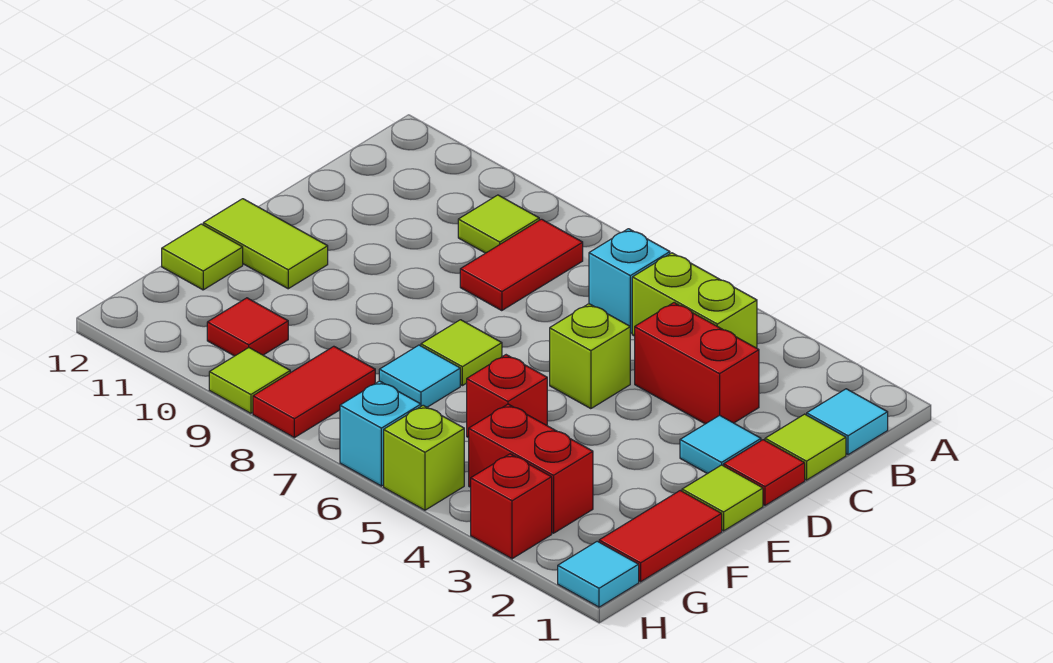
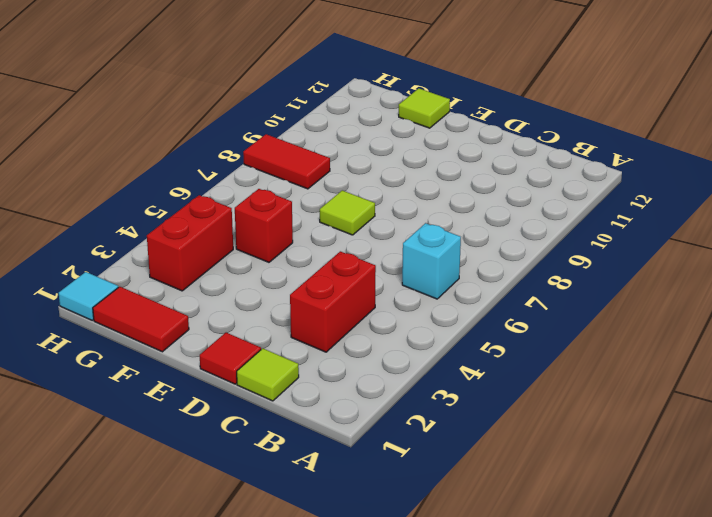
none -> cyan tile B1 level 1
none -> lime brick B4:B5 level 1
none -> red tile B8:C8 level 1

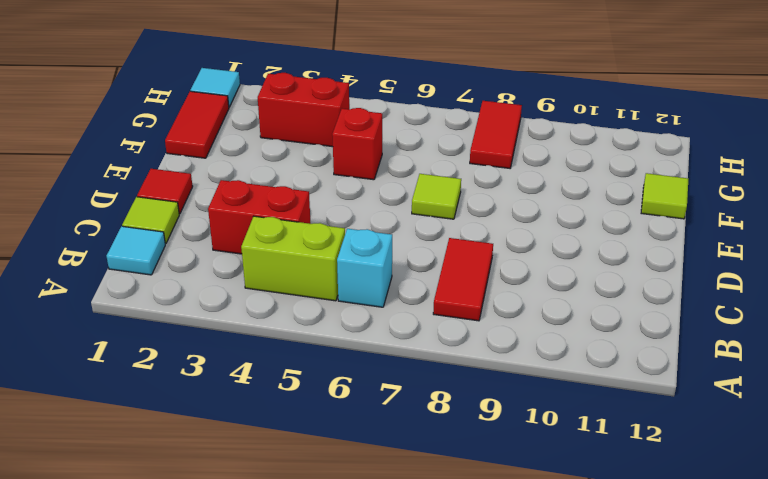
none -> lime tile B9 level 1
none -> cyan tile D2 level 1
none -> lime brick D5 level 1

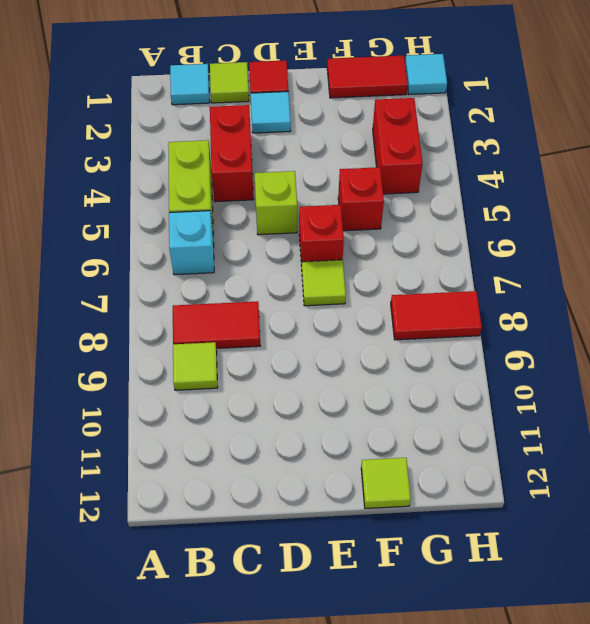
red brick E6 level 1 -> red brick H3 level 1
none -> lime tile E1 level 1
none -> lime tile E11:E12 level 1
none -> cyan tile F7 level 1

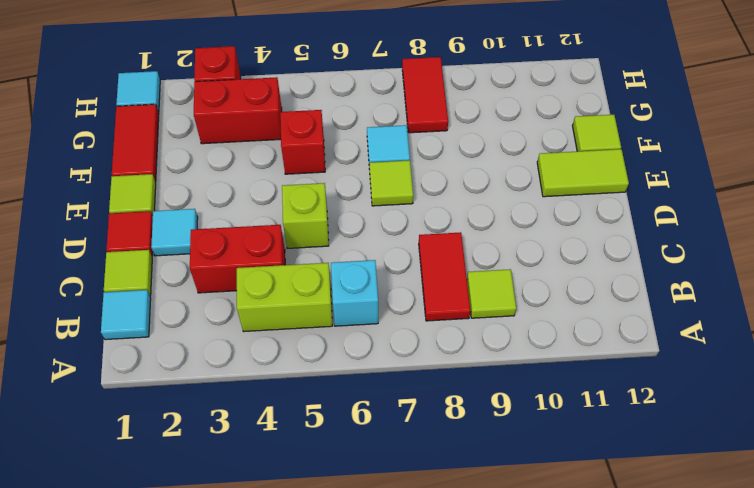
none -> red tile G10 level 1
none -> lime brick H5 level 1
none -> cyan brick H6 level 1

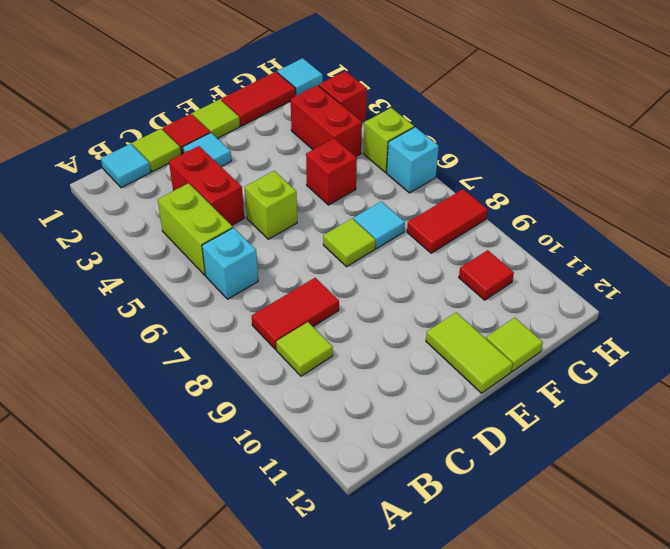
none -> lime tile H9 level 1

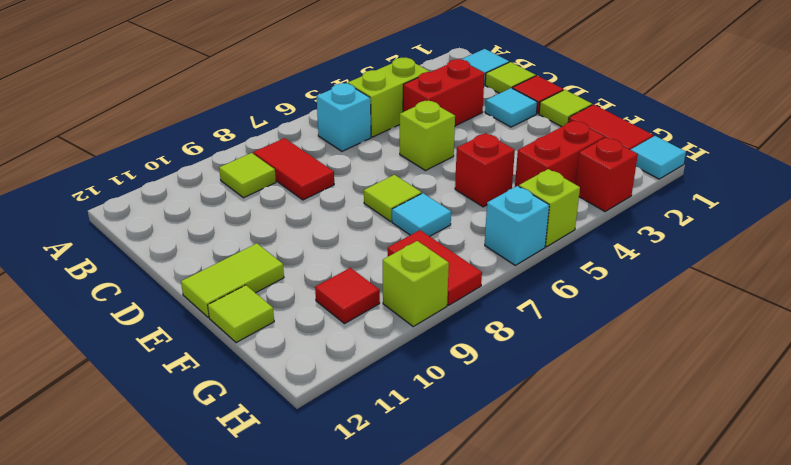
lime brick H9 level 1 -> lime tile H9 level 1

